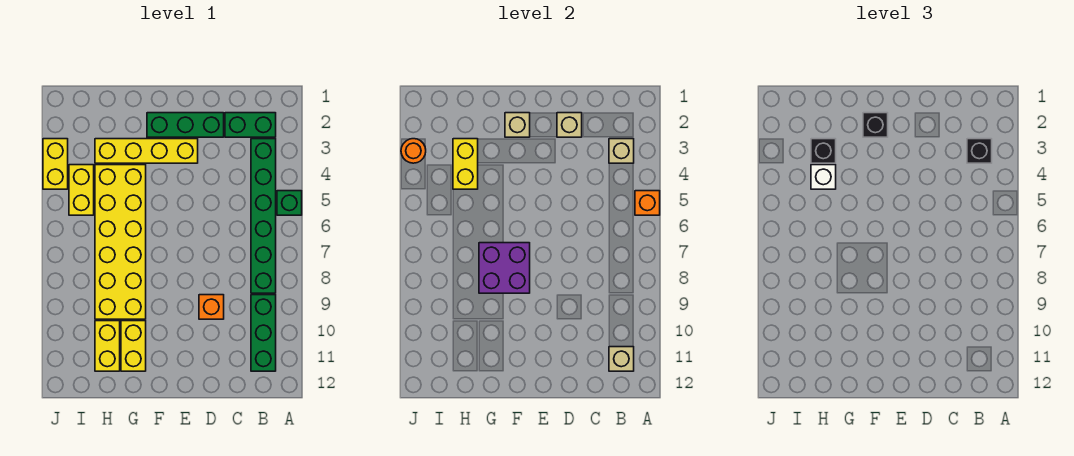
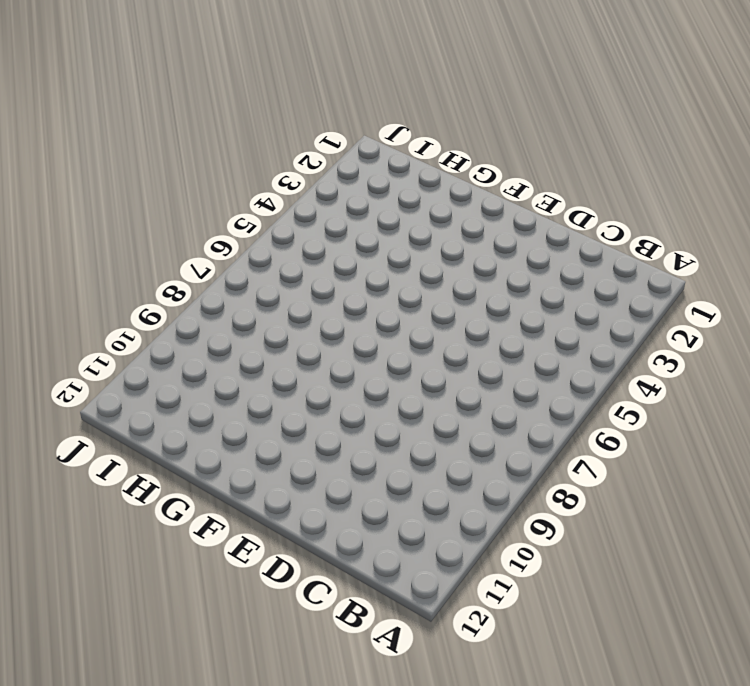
none -> green brick A5 level 1
none -> green brick B2:C2 level 1
none -> green brick B3:B8 level 1

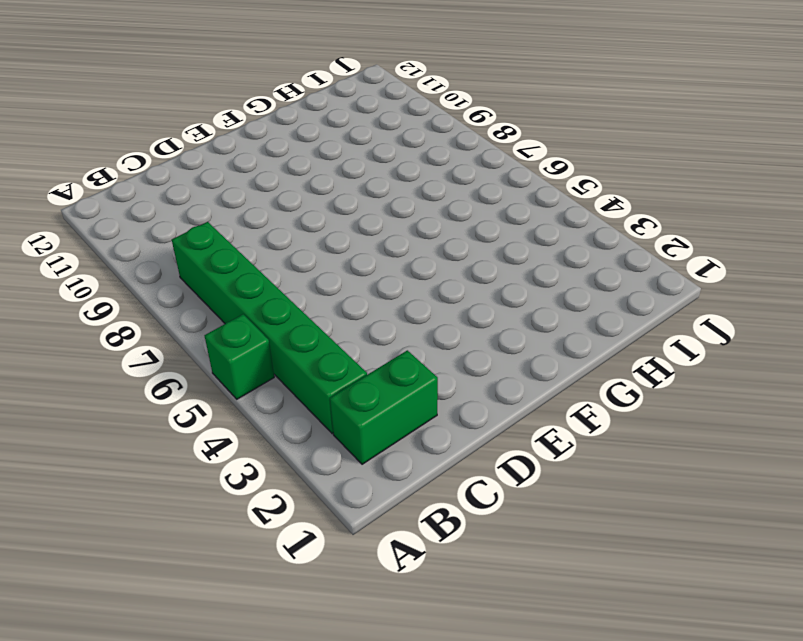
none -> green brick B9:B11 level 1
none -> green brick D2:F2 level 1
none -> orange brick D9 level 1

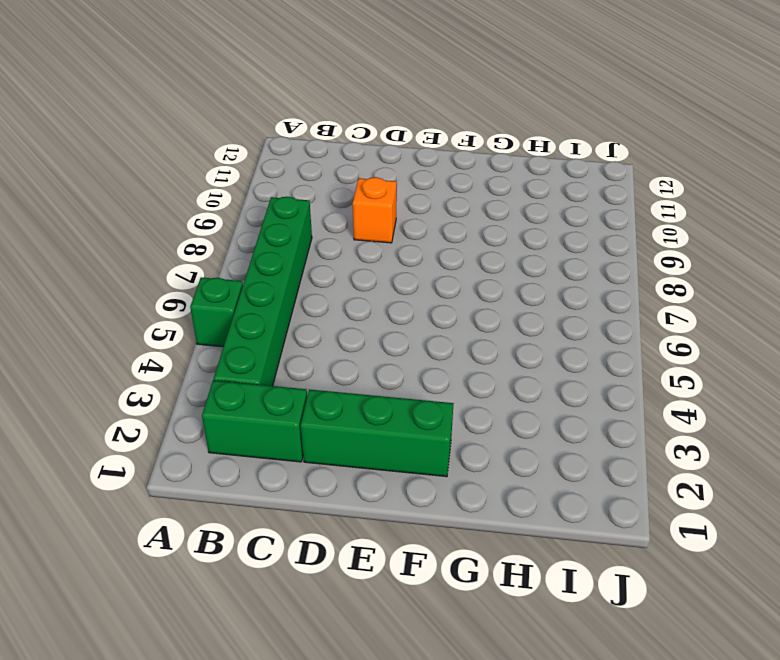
none -> green brick B9:B11 level 1
none -> yellow brick E3:H3 level 1
none -> yellow brick G4:H9 level 1

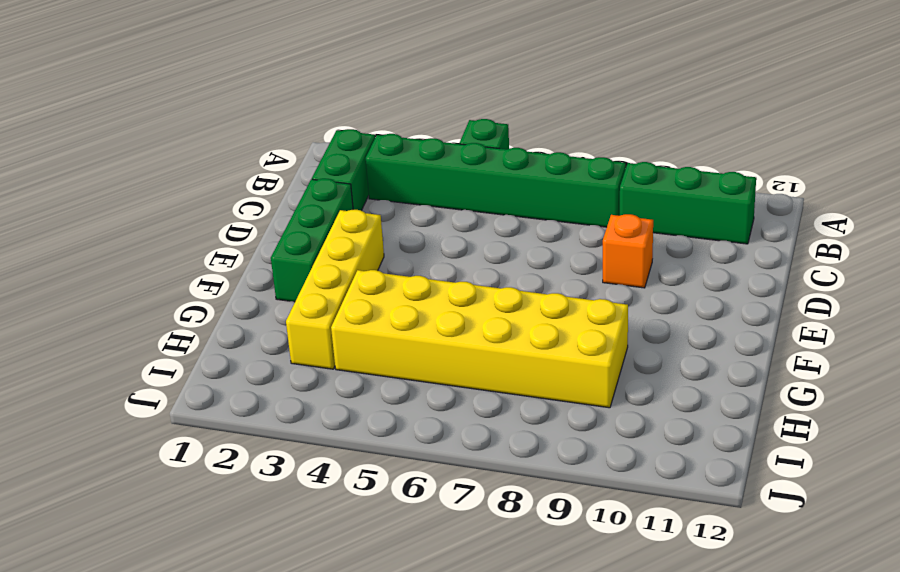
none -> yellow brick G10:G11 level 1
none -> yellow brick H10:H11 level 1
none -> yellow brick I4:I5 level 1

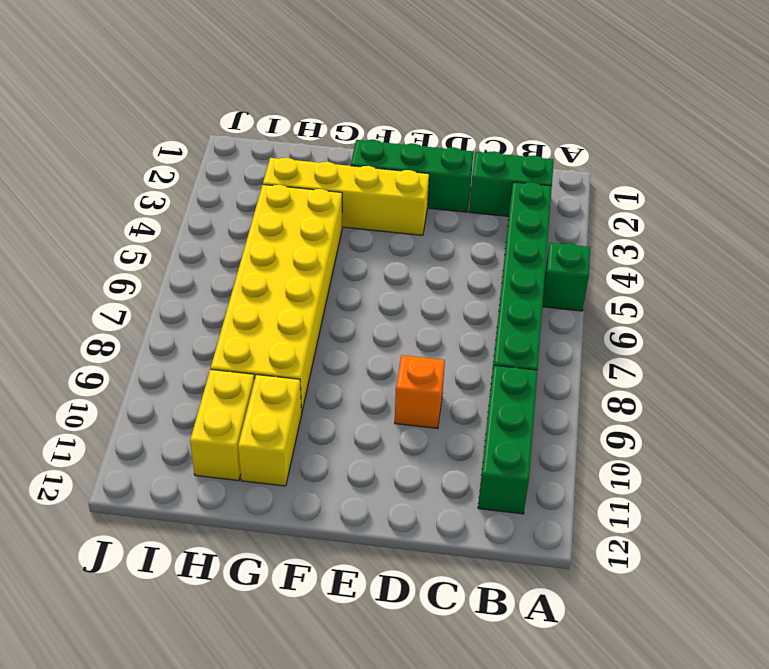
none -> yellow brick I4:I5 level 1
none -> yellow brick J3:J4 level 1
none -> orange brick A5 level 2

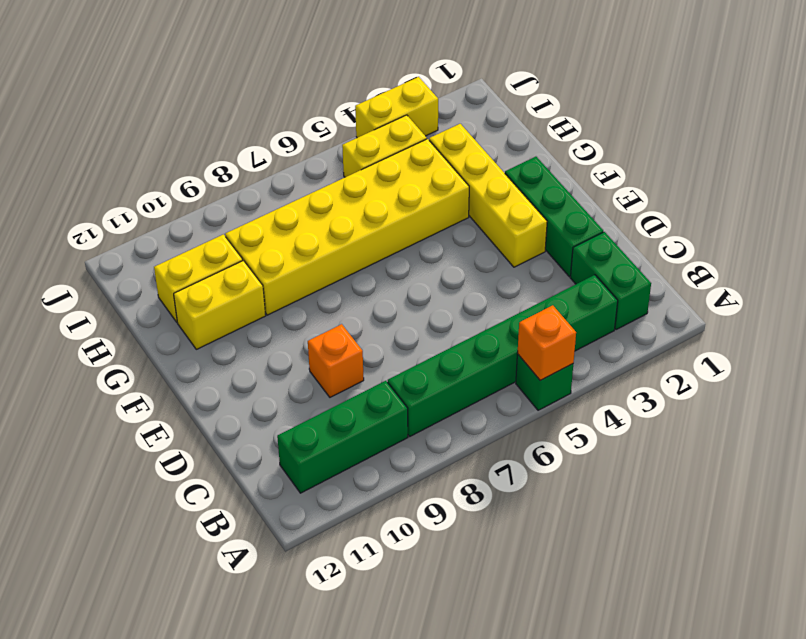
none -> tan brick B3 level 2
none -> tan brick B11 level 2
none -> tan brick D2 level 2

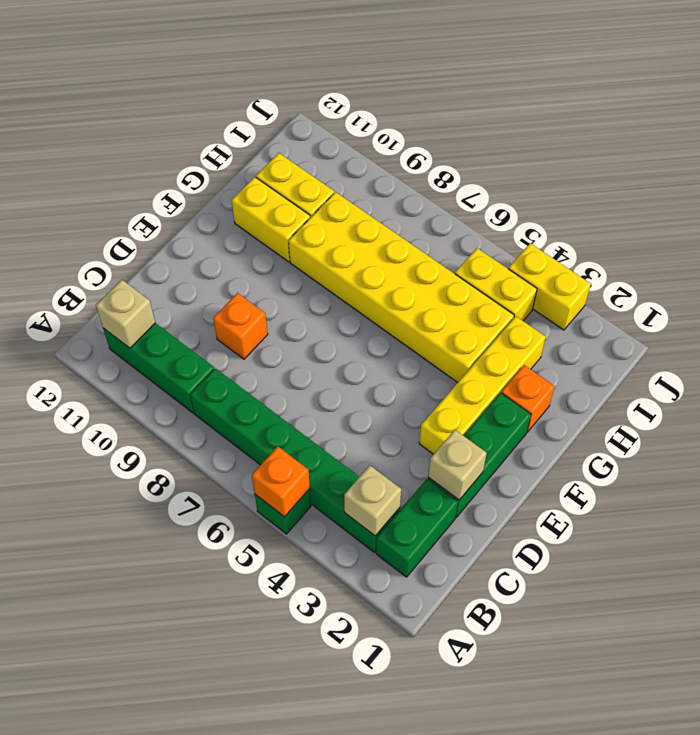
orange brick G2 level 1 -> none
none -> tan brick F2 level 2
none -> purple brick F7:G8 level 2
none -> yellow brick H3:H4 level 2

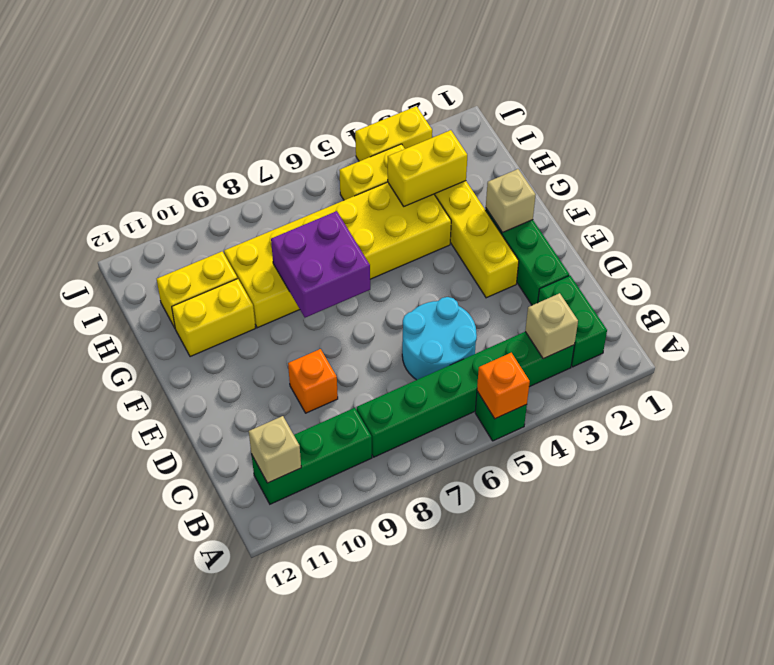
cyan round brick C5:D6 level 1 -> none
none -> tan brick D2 level 2
none -> orange round brick J3 level 2
none -> black brick B3 level 3

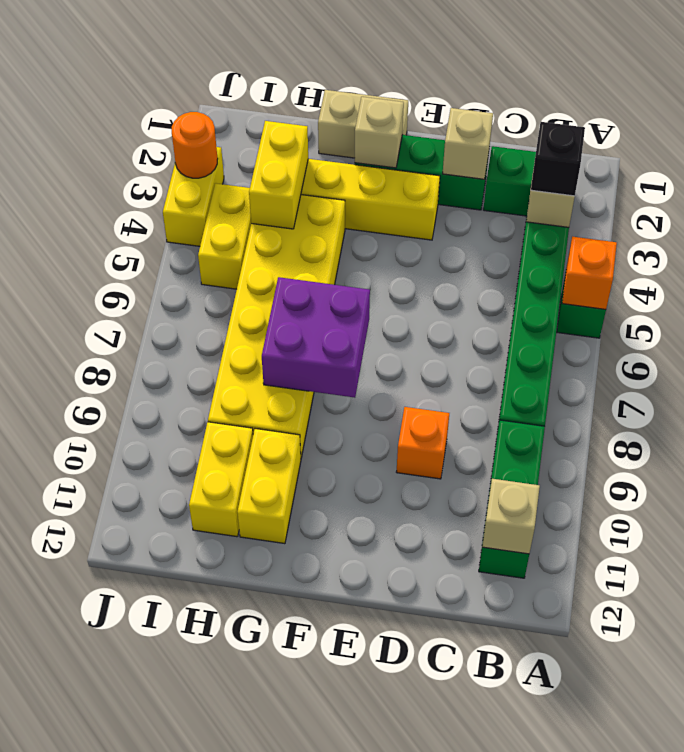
tan brick F1:G1 level 1 -> none
none -> black brick F2 level 3
none -> black brick H3 level 3
none -> white brick H4 level 3

